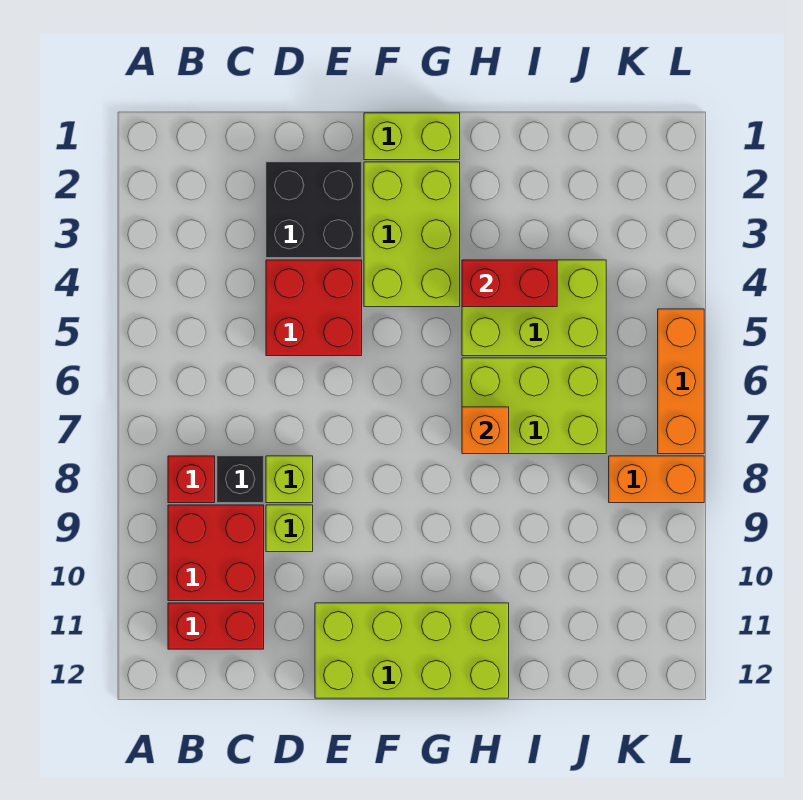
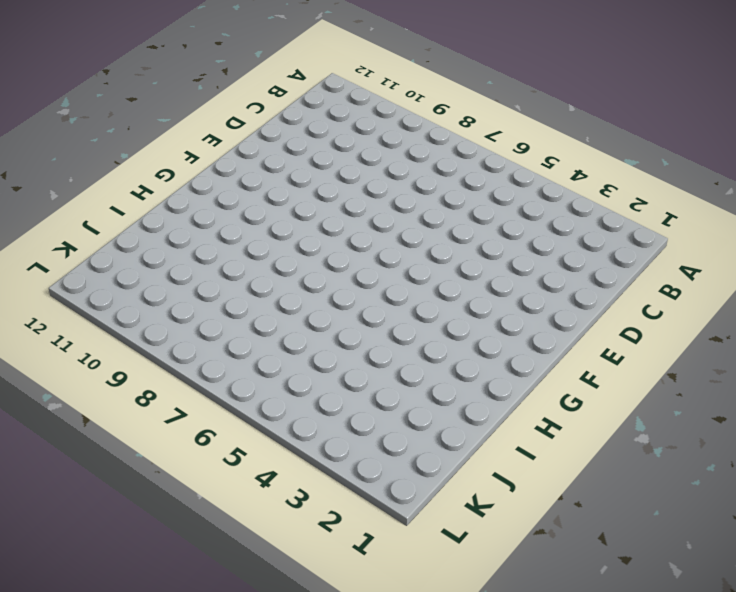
none -> red brick B8 level 1
none -> red brick B9:C10 level 1
none -> red brick B11:C11 level 1

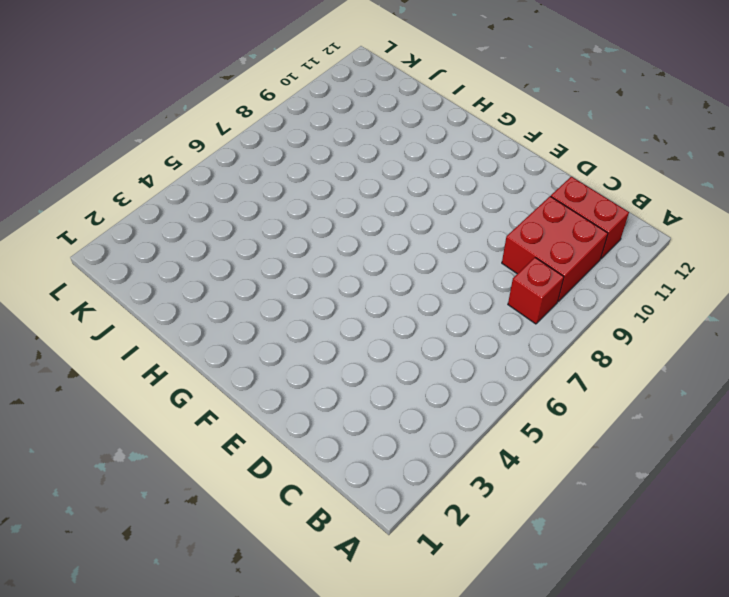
none -> black brick C8 level 1
none -> black brick D2:E3 level 1
none -> red brick D4:E5 level 1

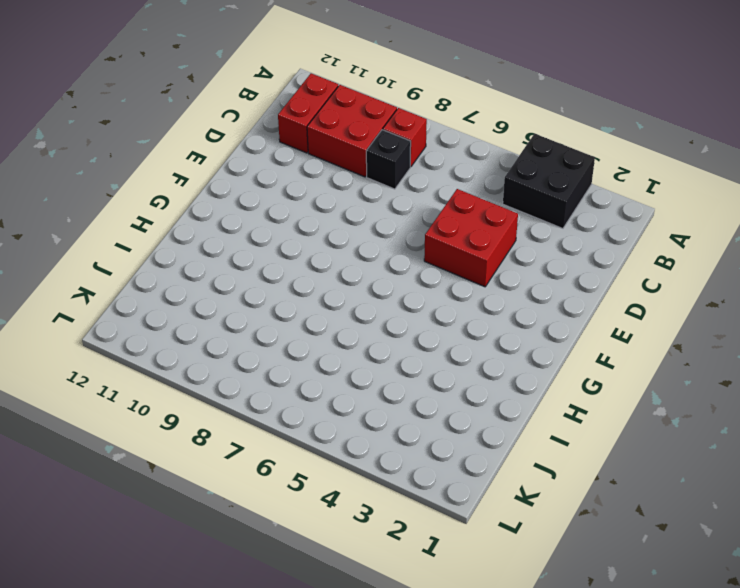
black brick A3:B4 level 1 -> black brick D2:E3 level 1
none -> lime brick D8 level 1
none -> lime brick D9 level 1
none -> lime brick E11:H12 level 1

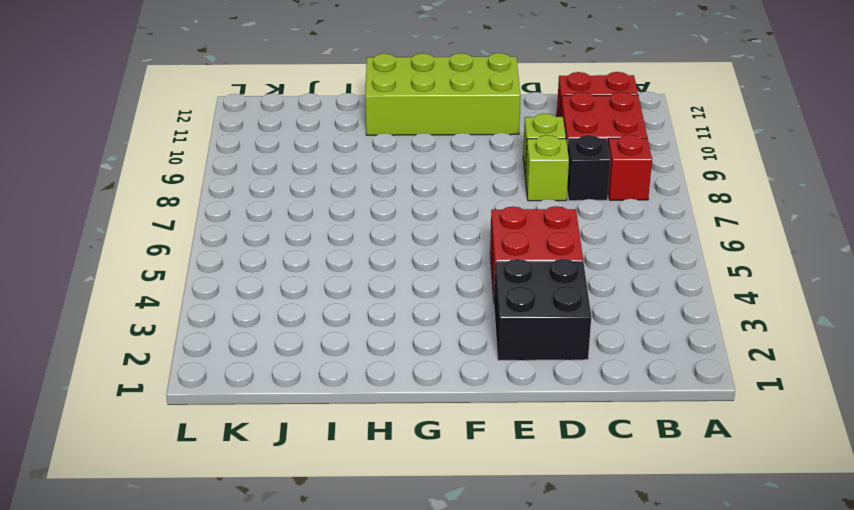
none -> lime brick F1:G1 level 1
none -> lime brick F2:G4 level 1
none -> lime brick H4:J5 level 1

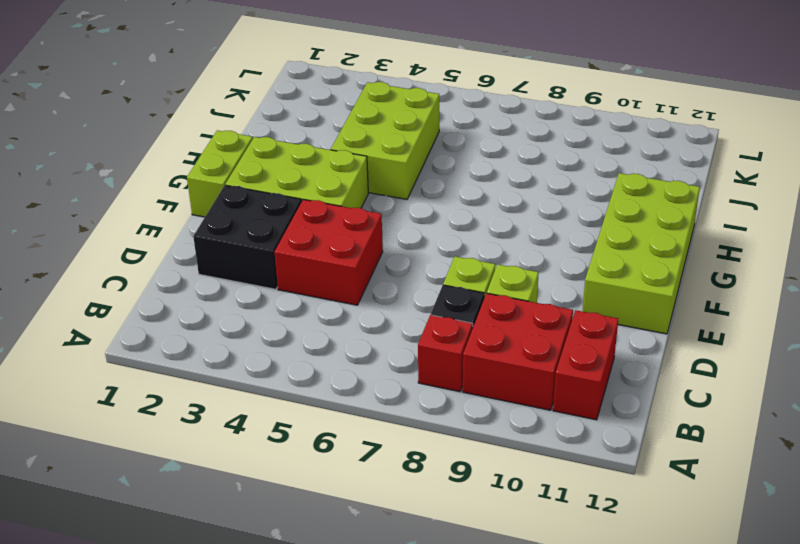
none -> lime brick H6:J7 level 1
none -> orange brick K8:L8 level 1
none -> orange brick L5:L7 level 1

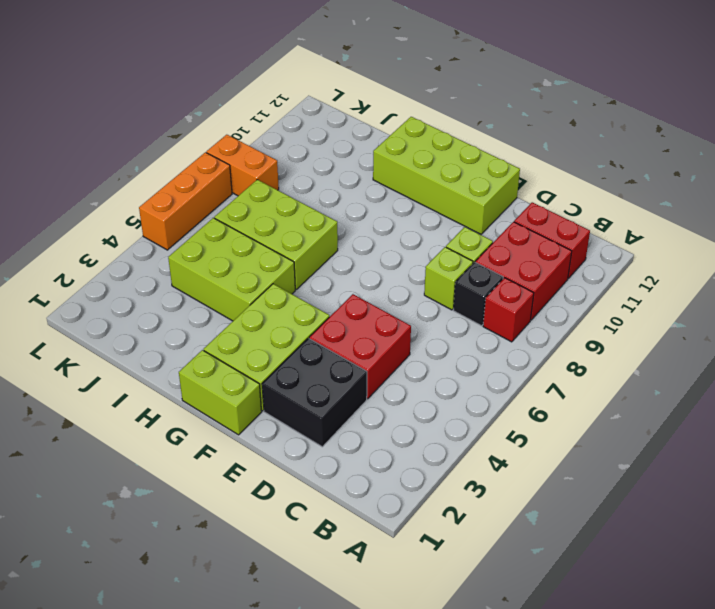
none -> red brick H4:I4 level 2
none -> orange brick H7 level 2

